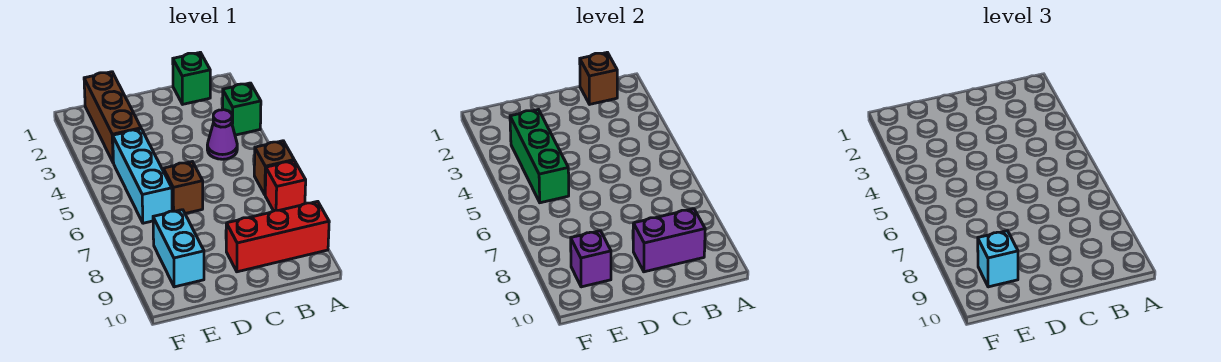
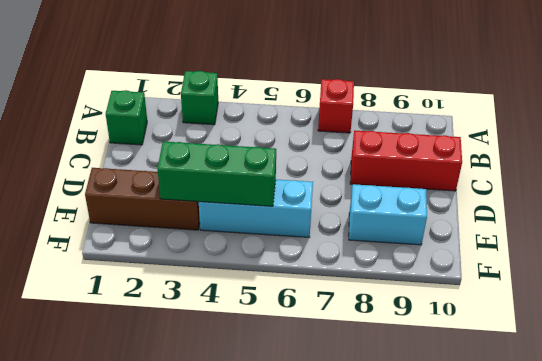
red brick C8:C10 level 1 -> red brick A9:C9 level 1
none -> brown brick A6 level 1
none -> purple cone B4 level 1
none -> brown brick D6 level 1

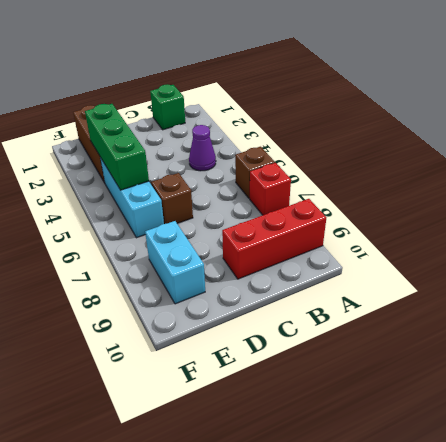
none -> green brick A3 level 1
none -> brown brick B1 level 2
none -> purple brick B9:C9 level 2

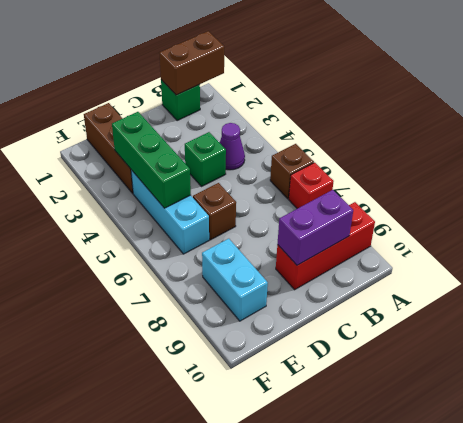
brown brick A1:B1 level 2 -> brown brick B1 level 2
green brick C4 level 1 -> green brick A3 level 1
none -> purple brick E9 level 2
none -> cyan brick E9 level 3

